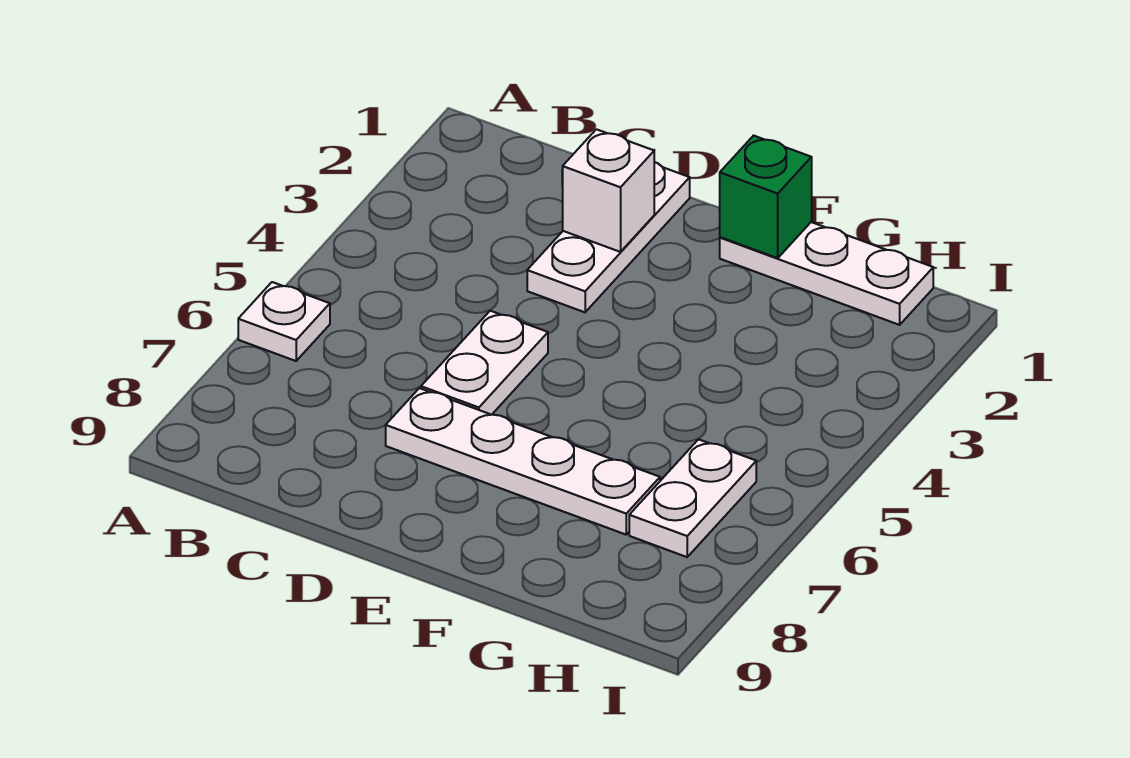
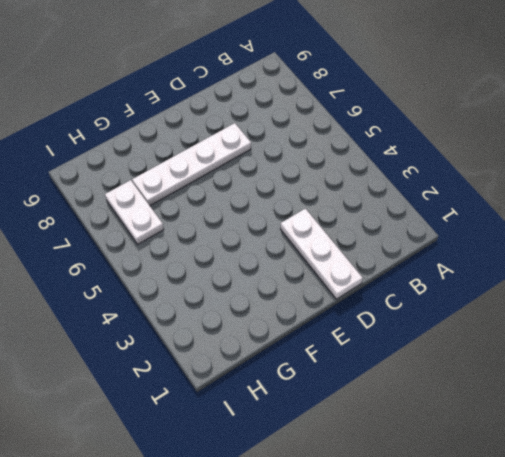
none -> white plate A6 level 1
none -> white plate D5:D6 level 1

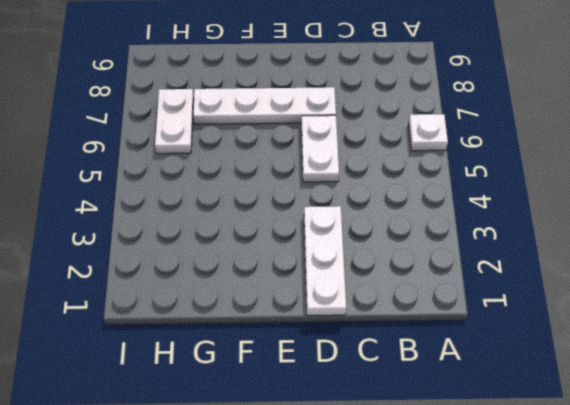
none -> white plate F1:H1 level 1
none -> white brick D2 level 2

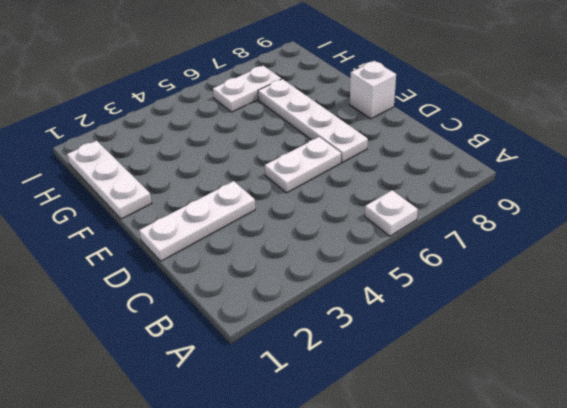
white brick E9 level 1 -> white brick D2 level 2
none -> green brick F1 level 2

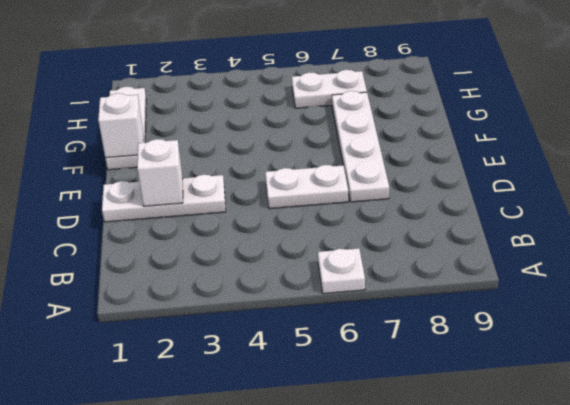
white brick F1 level 2 -> green brick F1 level 2

